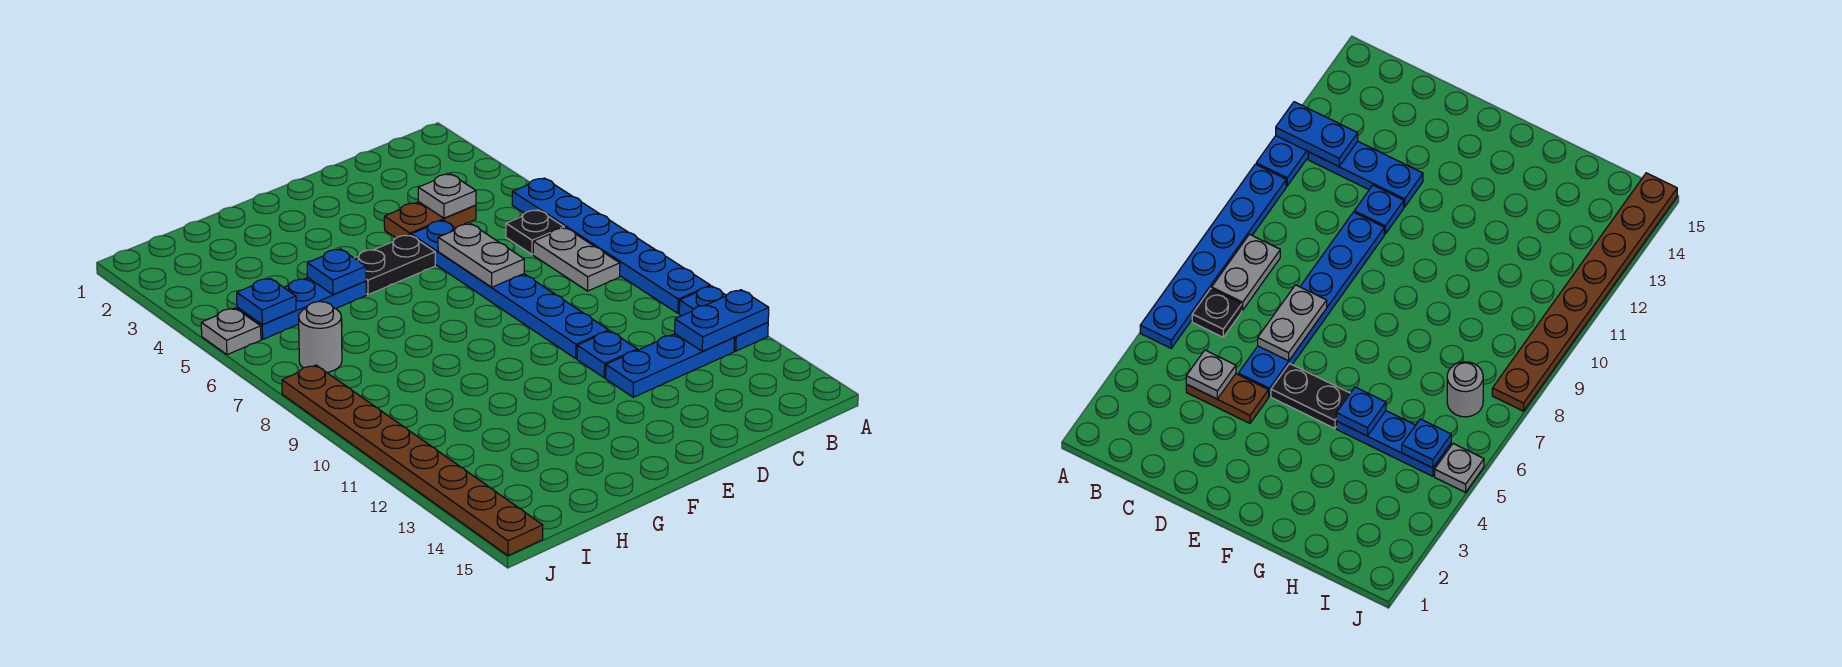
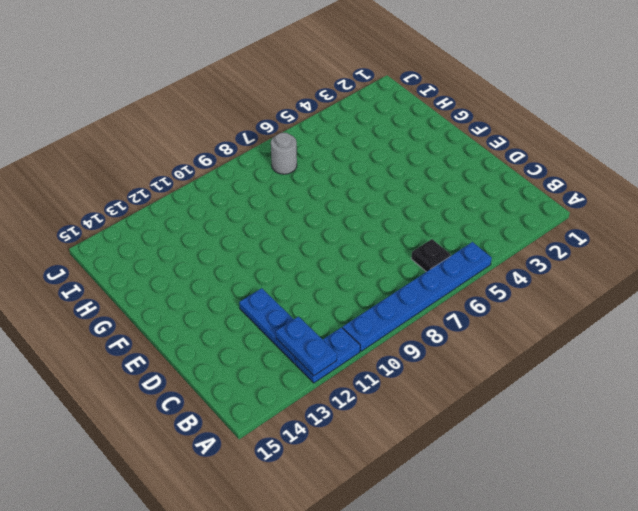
none -> grey plate B7:B8 level 1
none -> brown plate C4:D4 level 1
none -> blue plate D5:D10 level 1

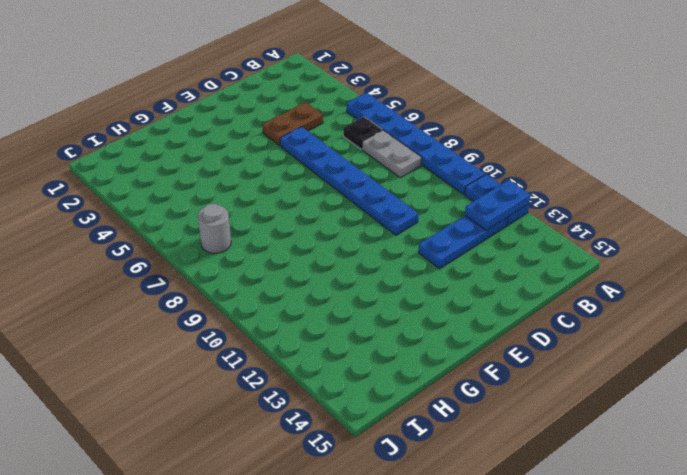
none -> blue plate D11 level 1
none -> black plate E5:F5 level 1
none -> blue plate G5:I5 level 1

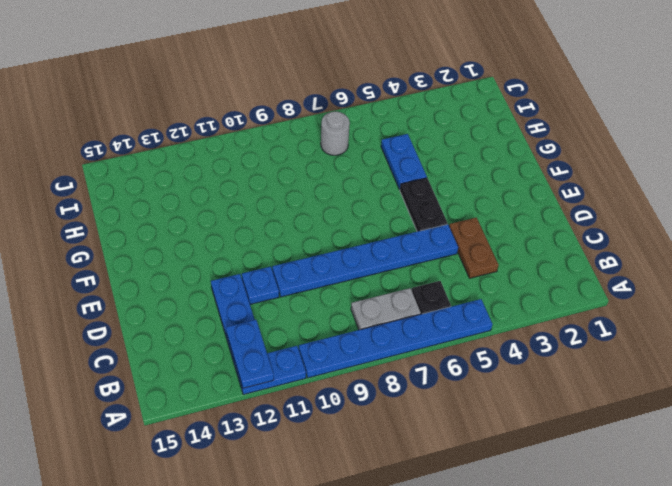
blue plate G5:H5 level 1 -> blue plate G5:I5 level 1
none -> grey plate J5 level 1
none -> brown plate J8:J15 level 1
none -> grey plate C4 level 2

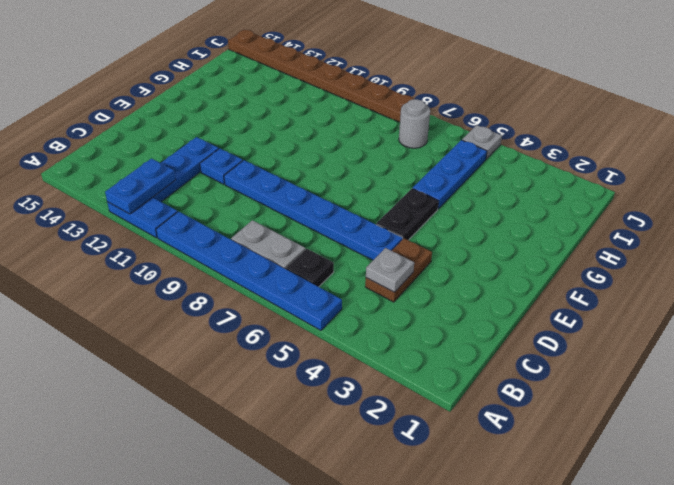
none -> grey plate D6:D7 level 2
none -> blue plate G5 level 2
none -> blue plate I5 level 2

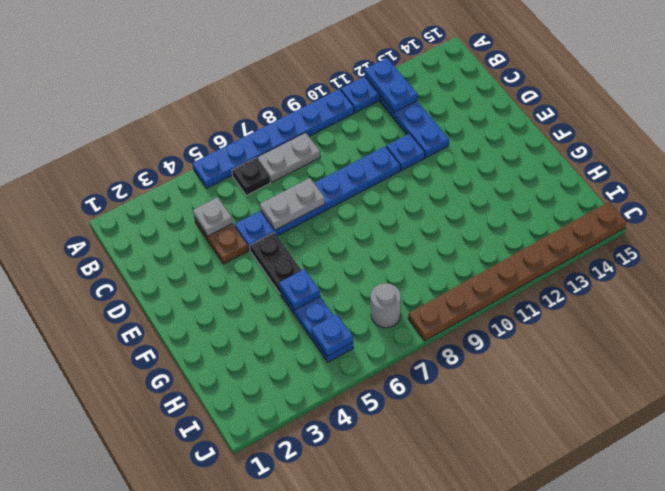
none -> grey plate J5 level 1

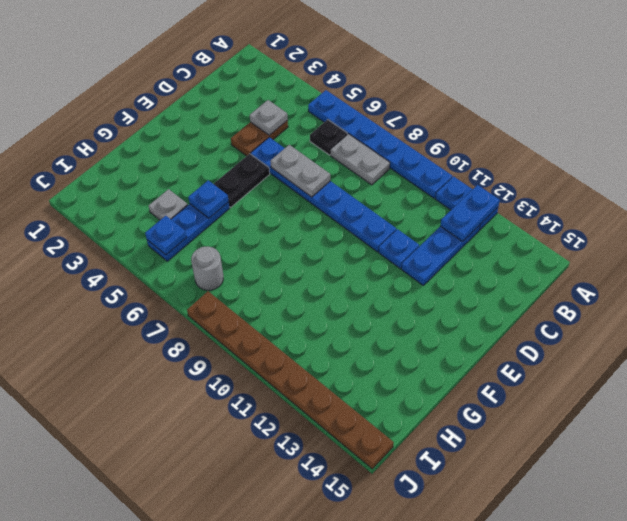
grey plate H4 level 1 -> grey plate J5 level 1

